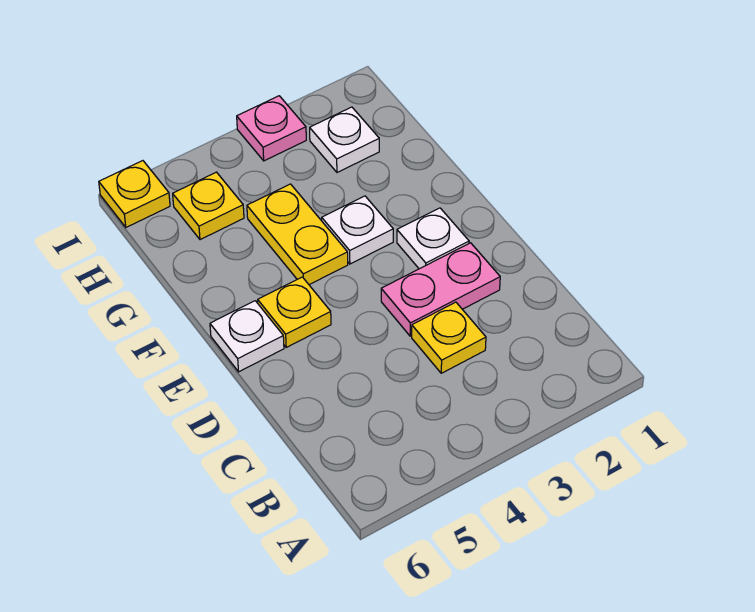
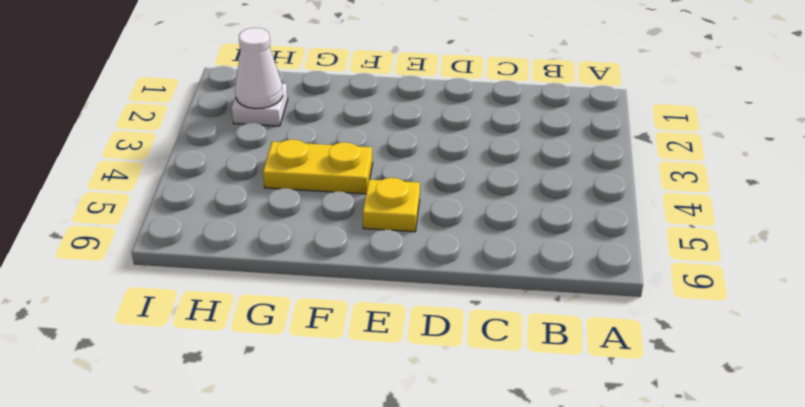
white cone H2 level 2 -> none
none -> yellow plate C3 level 1
none -> pink plate D2:D3 level 1

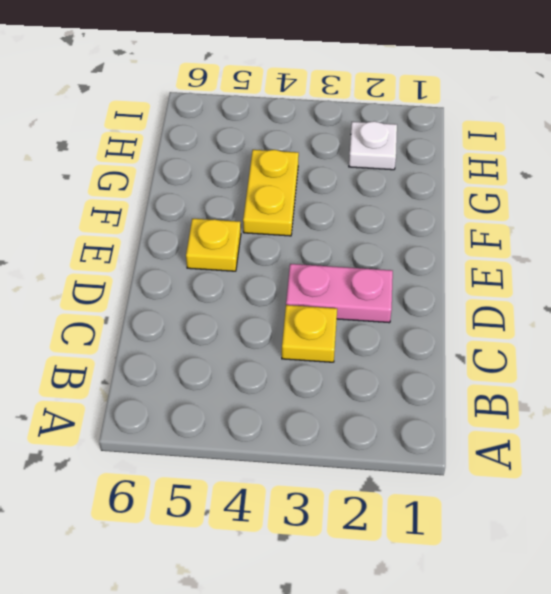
none -> white plate E2 level 1
none -> white plate E6 level 1

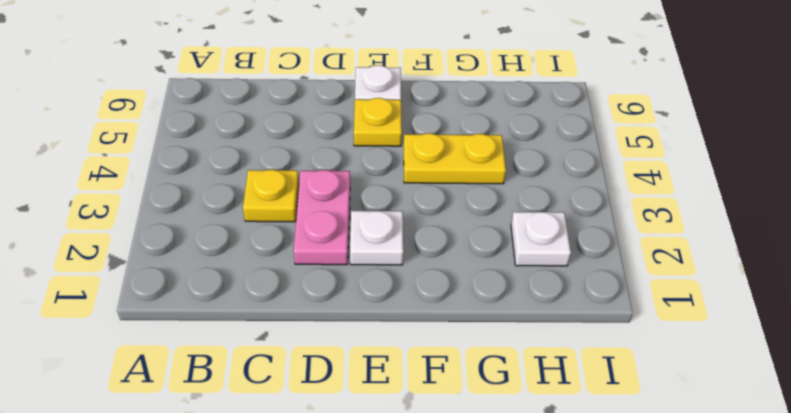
none -> white plate F3 level 1
none -> yellow plate H5 level 1

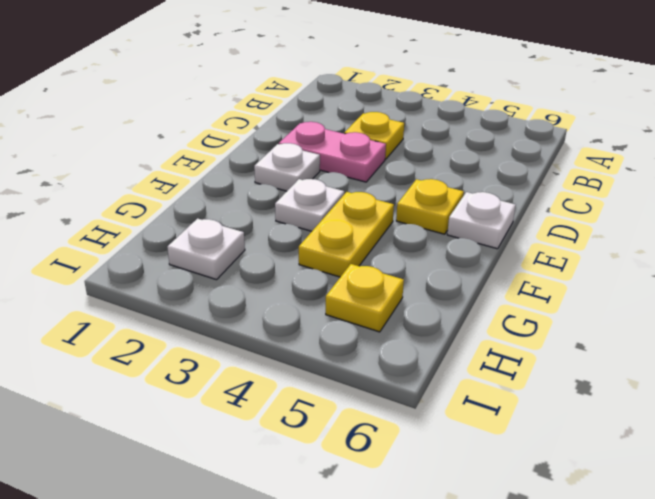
none -> pink plate I3 level 1
none -> yellow plate I6 level 1

